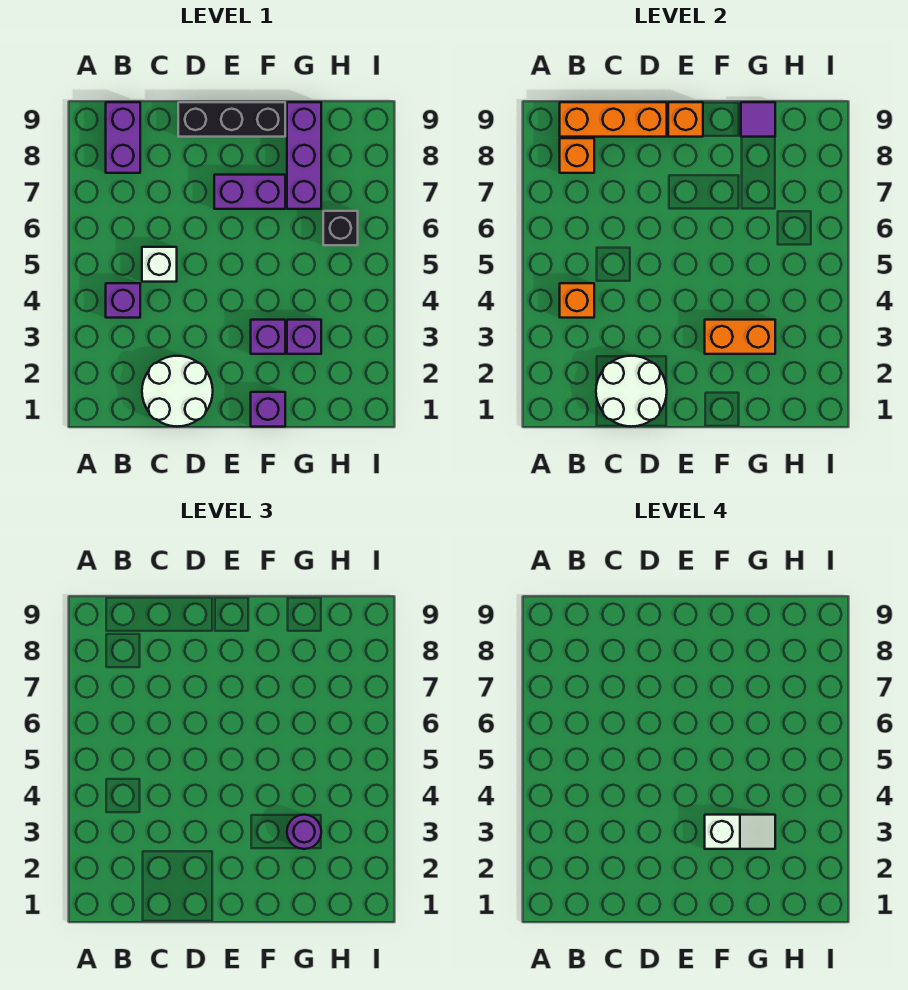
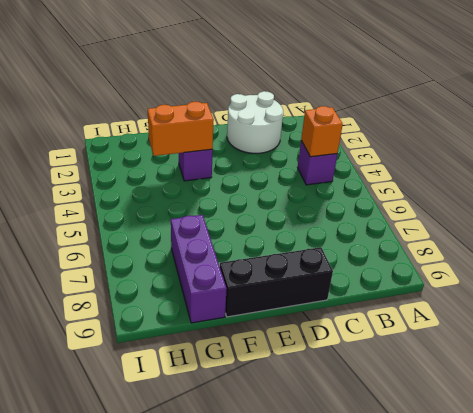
none -> purple brick B8:B9 level 1
none -> white brick C5 level 1
none -> purple brick E7:F7 level 1

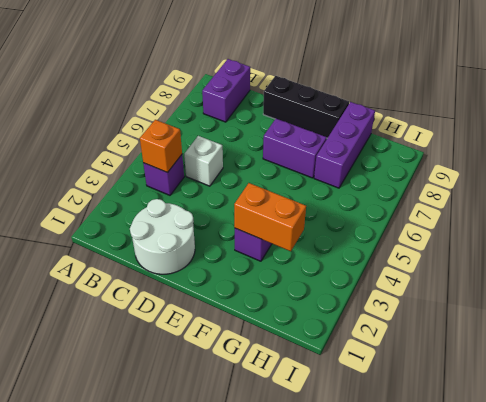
none -> purple brick F1 level 1
none -> purple brick G3 level 1
none -> black brick H6 level 1

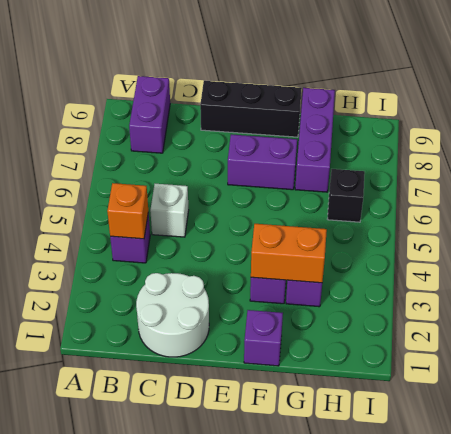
none -> orange brick B8 level 2
none -> orange brick B9:D9 level 2
none -> white round brick C1:D2 level 2

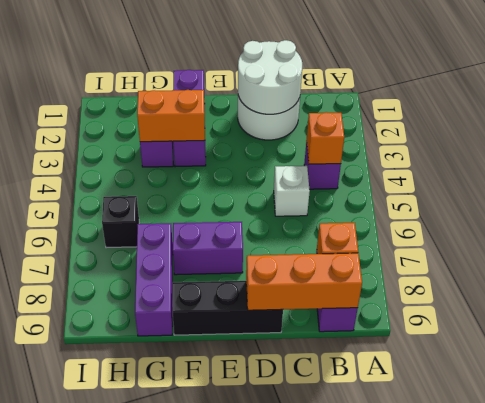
none -> orange brick E9 level 2
none -> purple tile G9 level 2
none -> purple round brick G3 level 3

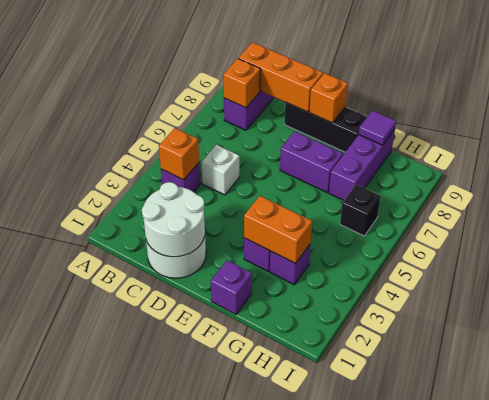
none -> purple round brick G3 level 3
none -> white slope F3:G3 level 4 top F

